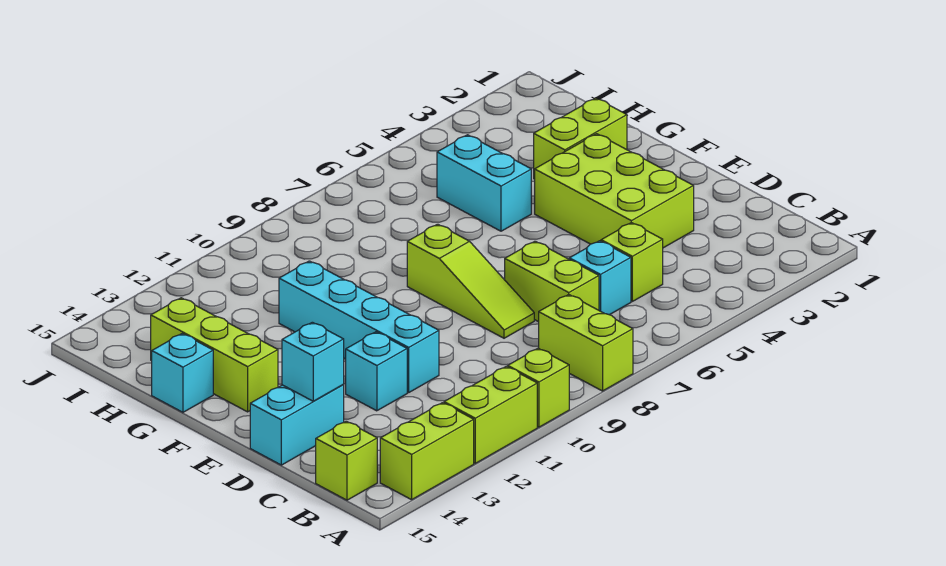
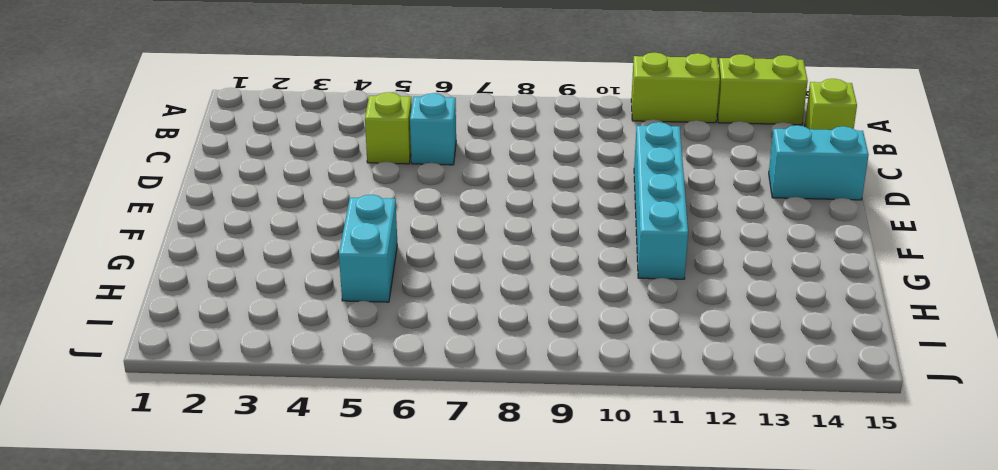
none -> lime brick A8:B8 level 1
none -> lime brick A10 level 1
none -> lime brick C7:D7 level 1

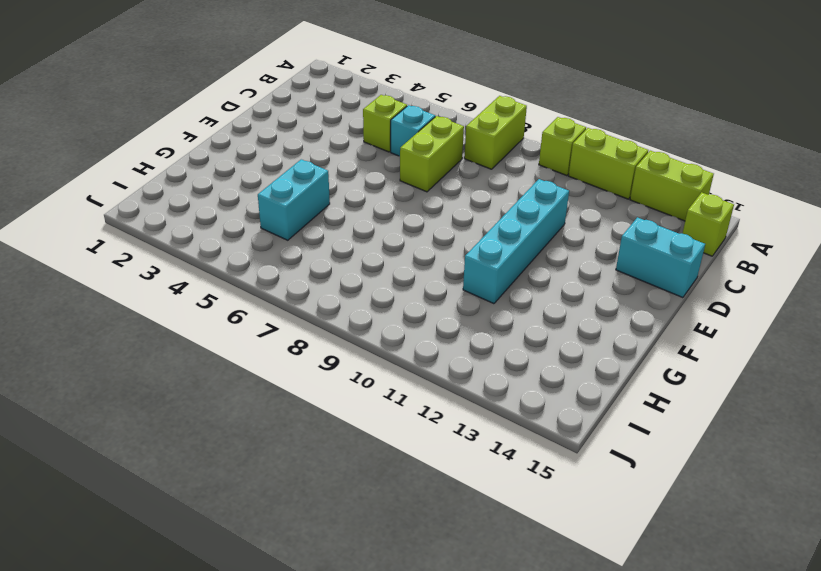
none -> lime brick D3:F4 level 1
none -> lime slope D8:F8 level 1 top F
none -> cyan brick D12 level 1

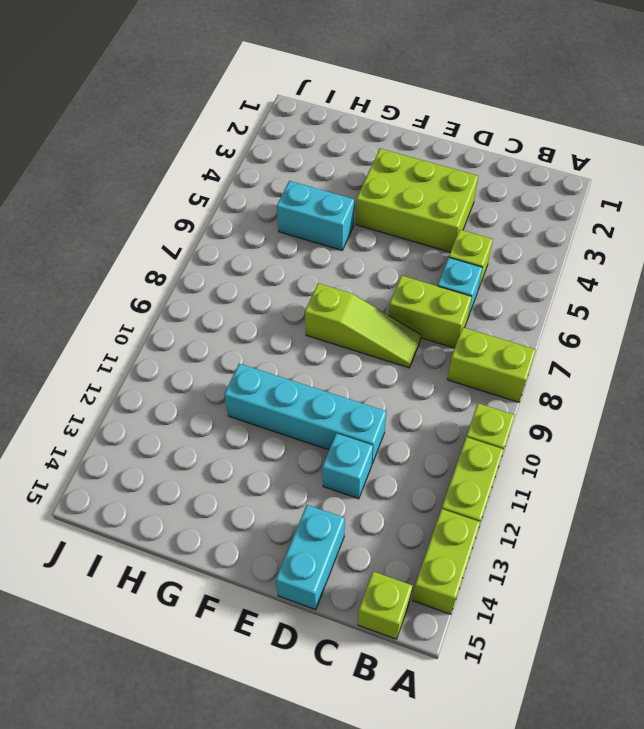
none -> lime brick F14:H14 level 1
none -> lime brick G2:G3 level 1
none -> cyan brick G15 level 1

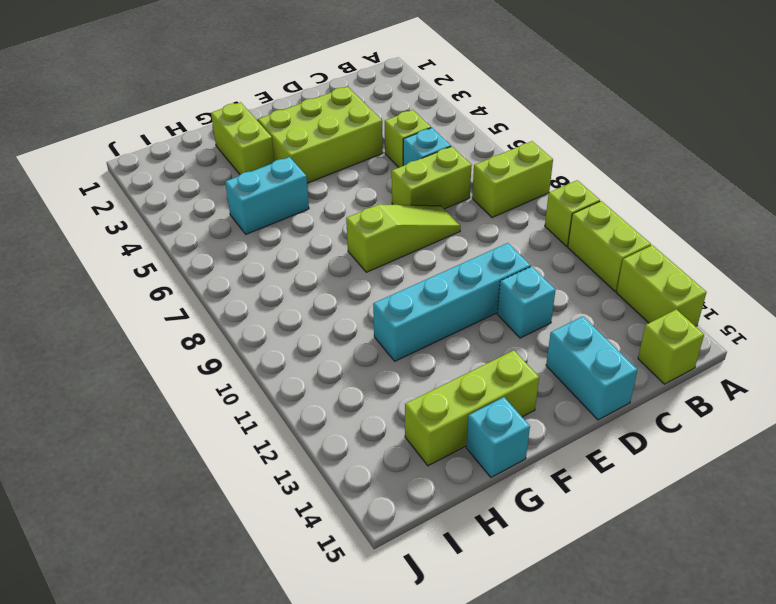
none -> cyan brick D14 level 2

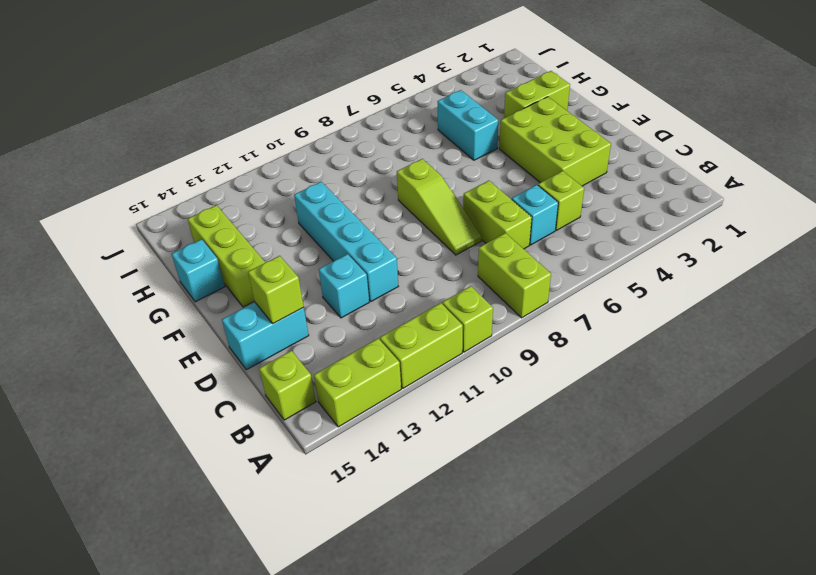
lime brick D14 level 2 -> cyan brick D14 level 2

